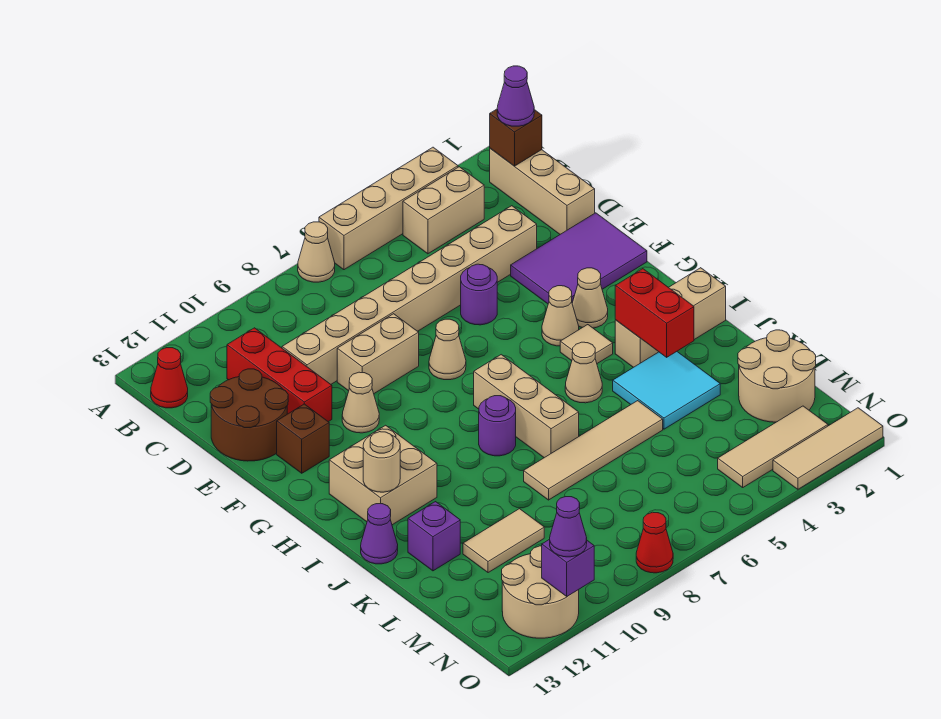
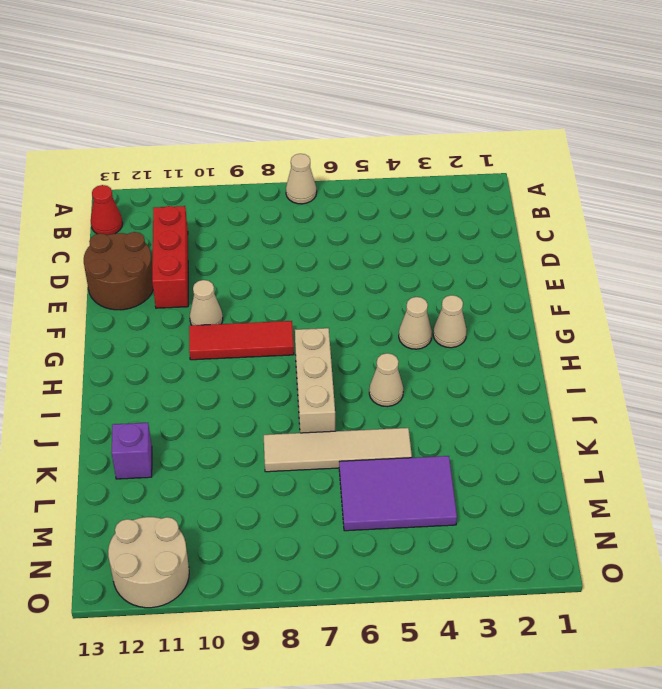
red tile G8:G10 level 1 -> none
purple tile L4:M6 level 1 -> purple tile E1:F3 level 1
none -> tan brick A3:A6 level 1
none -> tan brick B1:D1 level 1
none -> tan brick B3:B4 level 1
none -> tan brick D3:D10 level 1

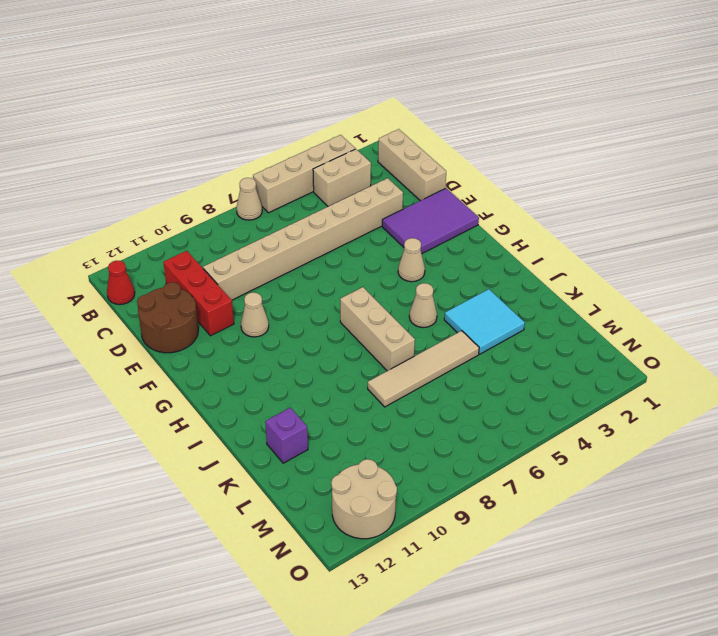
none -> purple round brick E5 level 1
none -> tan brick E8:E9 level 1
none -> tan cone F7 level 1
none -> brown brick F12 level 1

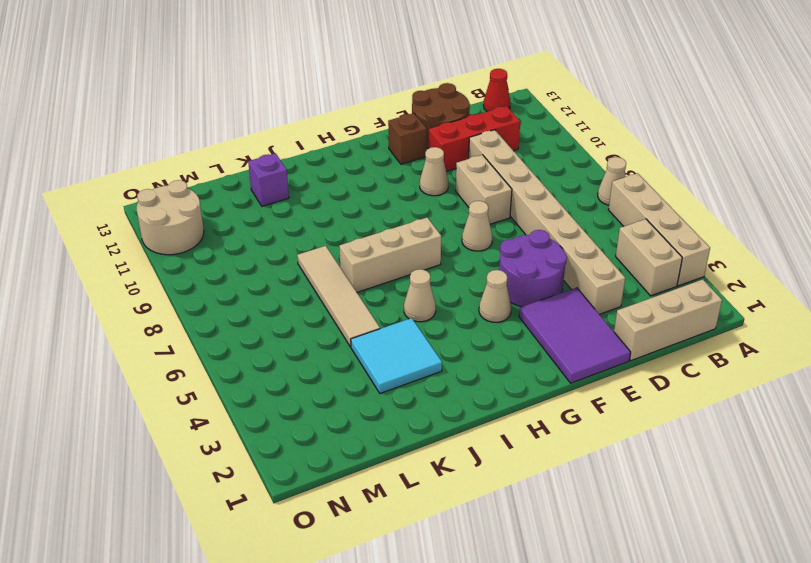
purple round brick E4:F5 level 1 -> purple round brick E5 level 1
none -> tan cone G3 level 1
none -> tan tile H4 level 1
none -> tan brick H11:I12 level 1
none -> tan brick I1:I3 level 1

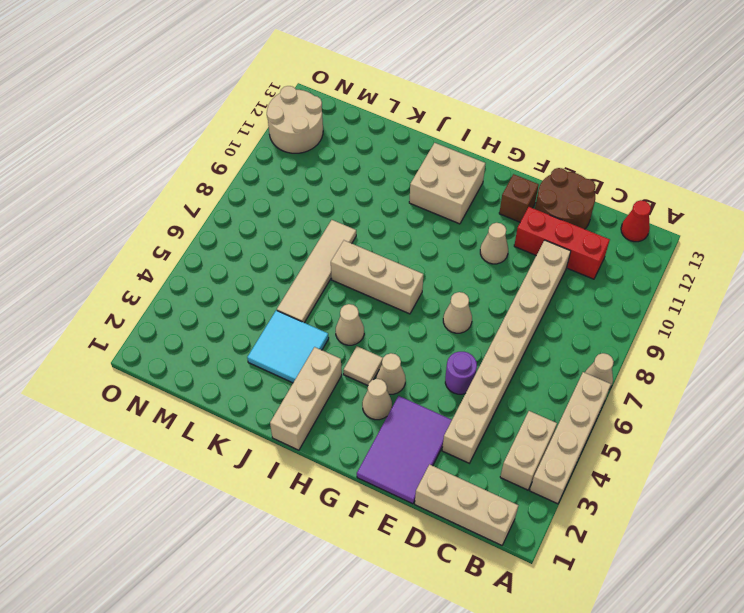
none -> tan brick E8:E9 level 1
none -> purple round brick I8 level 1
none -> purple cone J13 level 1
none -> purple brick K12 level 1

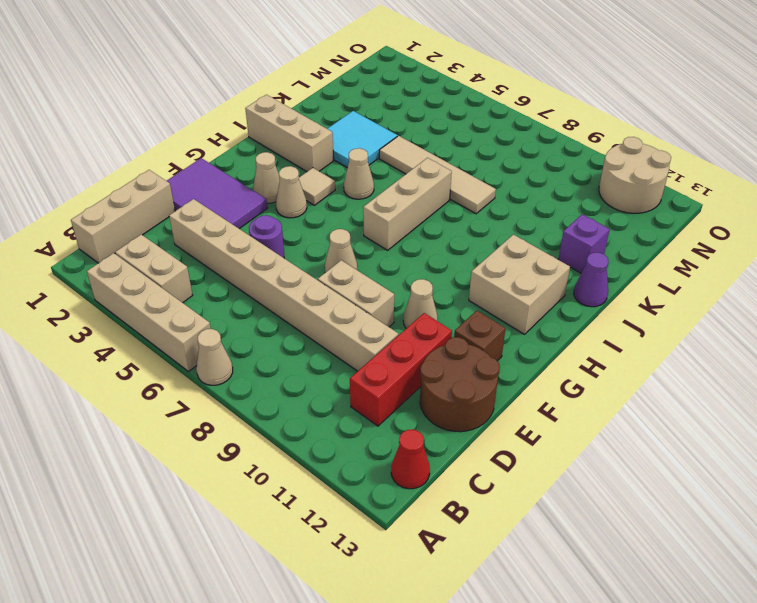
none -> purple round brick I8 level 1
none -> tan round brick L1:M2 level 1
none -> tan tile L10:L11 level 1
none -> tan tile N2:N4 level 1

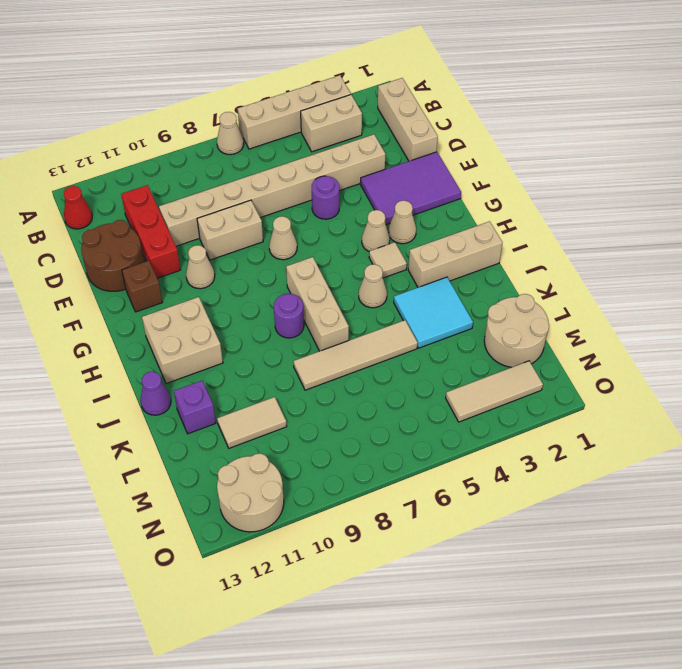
none -> tan tile O1:O3 level 1
none -> red cone O8 level 1
none -> brown brick B1 level 2
none -> red brick I3:J3 level 2

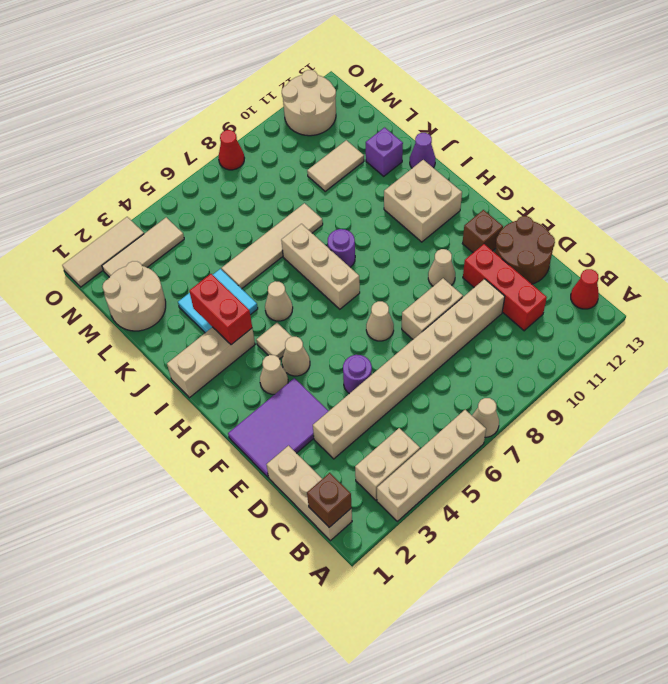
none -> tan round brick I12 level 2
none -> purple brick O11 level 2
none -> purple cone B1 level 3
none -> purple cone O11 level 3

